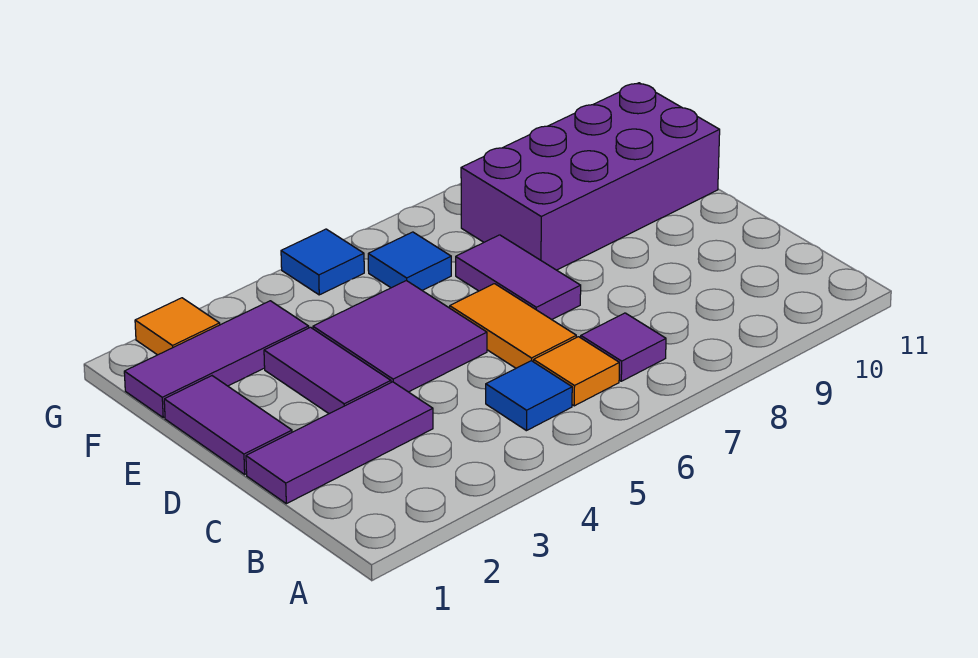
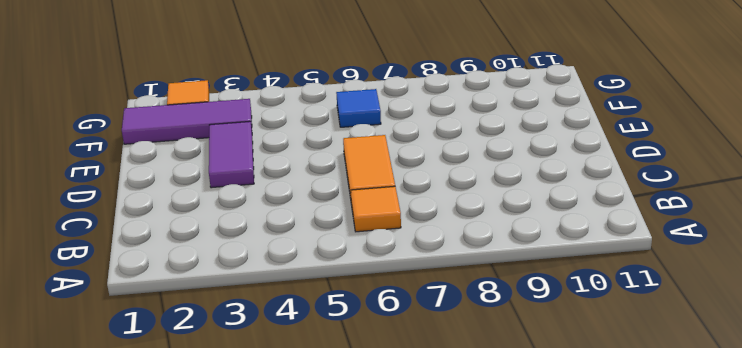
none -> blue tile B5 level 1
none -> purple tile B7 level 1
none -> purple tile C1:C3 level 1

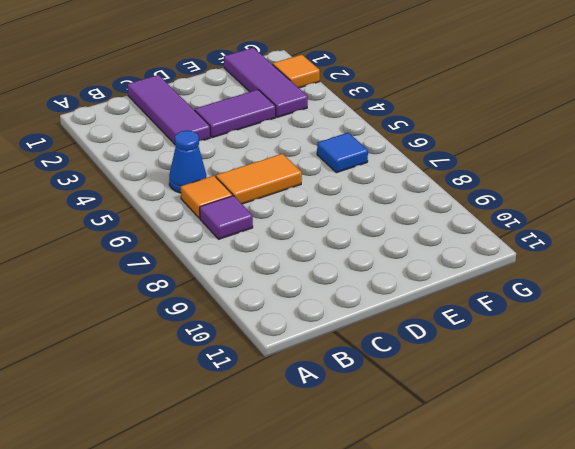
blue cone B5 level 1 -> blue tile B5 level 1
none -> purple tile D1:E1 level 1
none -> purple tile D4:E5 level 1
none -> purple tile D7:E7 level 1

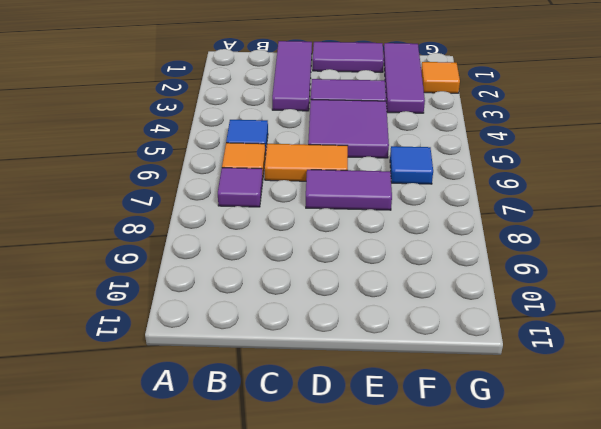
none -> purple brick E8:F11 level 1
none -> blue tile G5 level 1

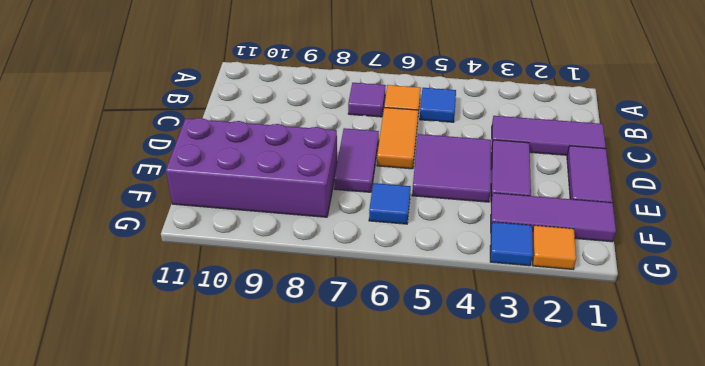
blue tile G3 level 1 -> blue tile G5 level 1

